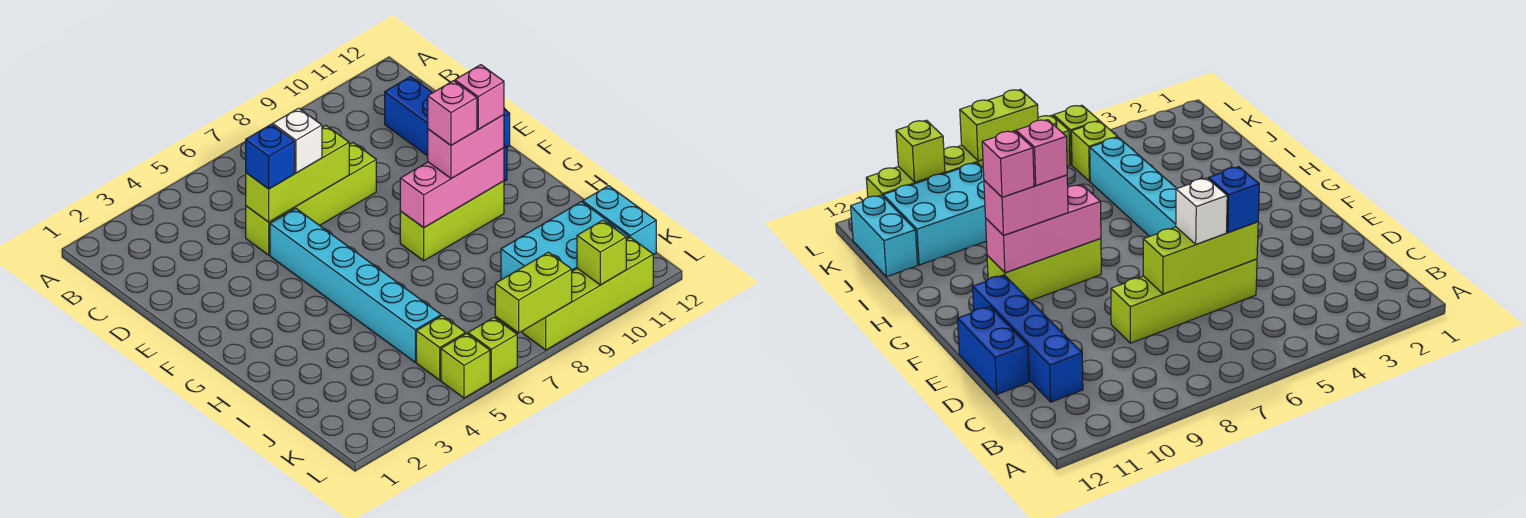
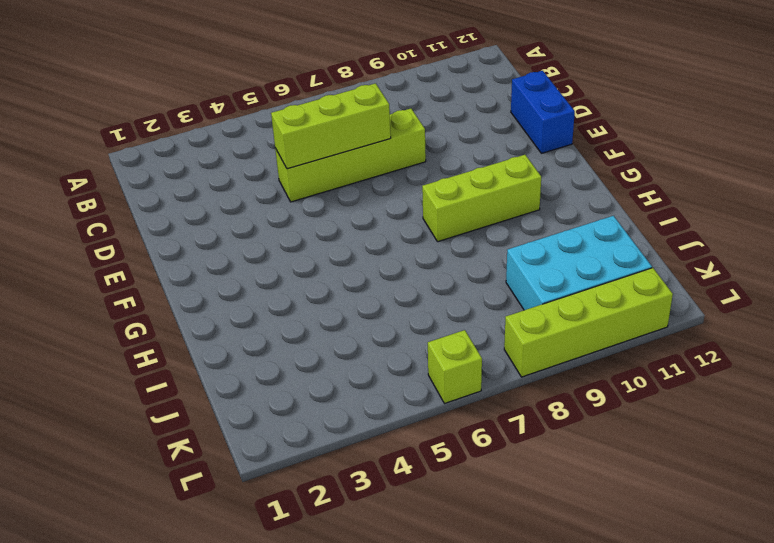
none -> blue brick C11:F11 level 1
none -> cyan brick E5:J5 level 1
none -> cyan brick J12:K12 level 1

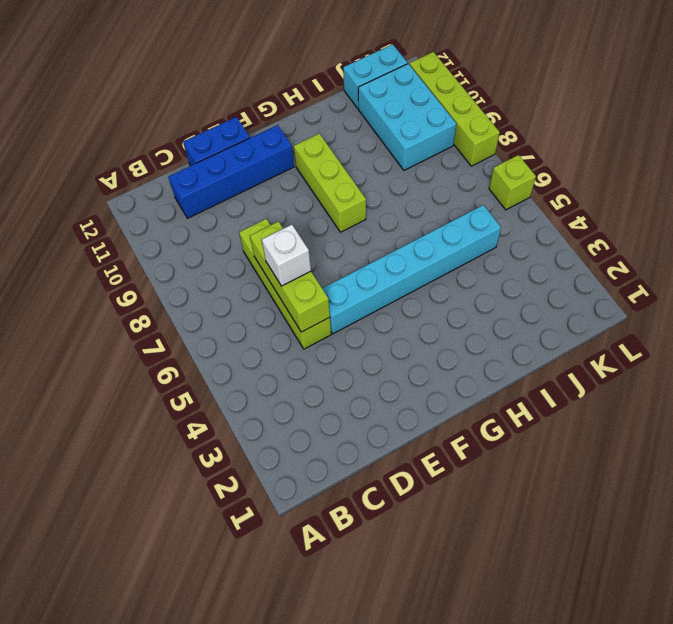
none -> lime brick K5 level 1
none -> lime brick L5 level 1
none -> pink brick G8:G10 level 2

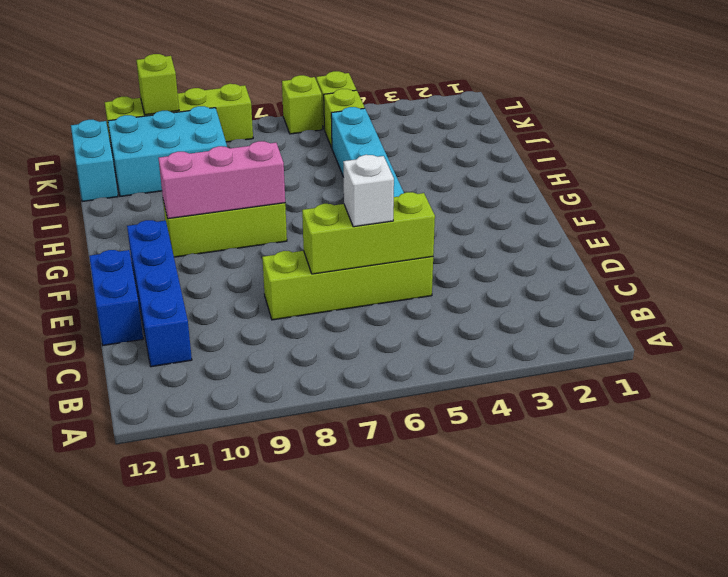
none -> lime brick L7:L8 level 2
none -> blue brick D5 level 3
none -> pink brick G9:G10 level 3

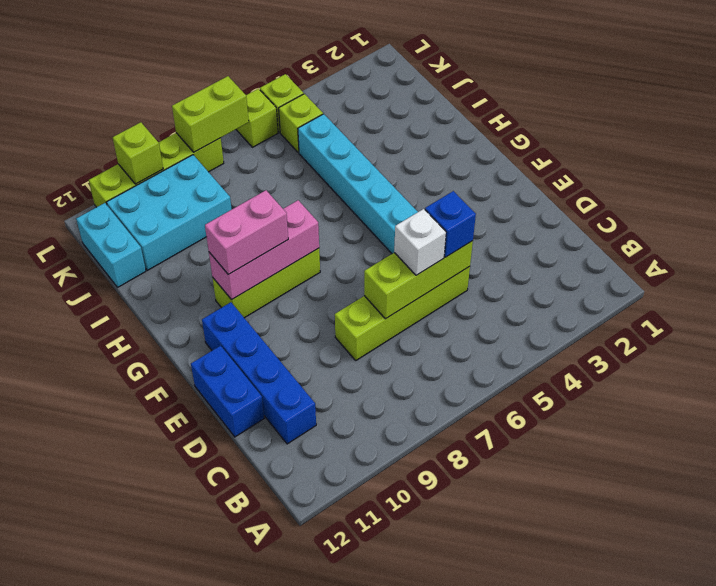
none -> pink brick G9 level 4
none -> pink brick G10 level 4

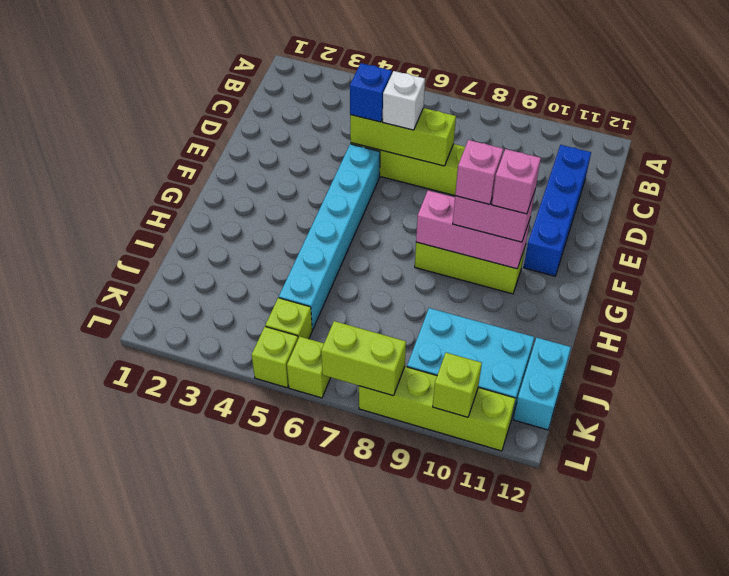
none -> blue brick D12:E12 level 1

